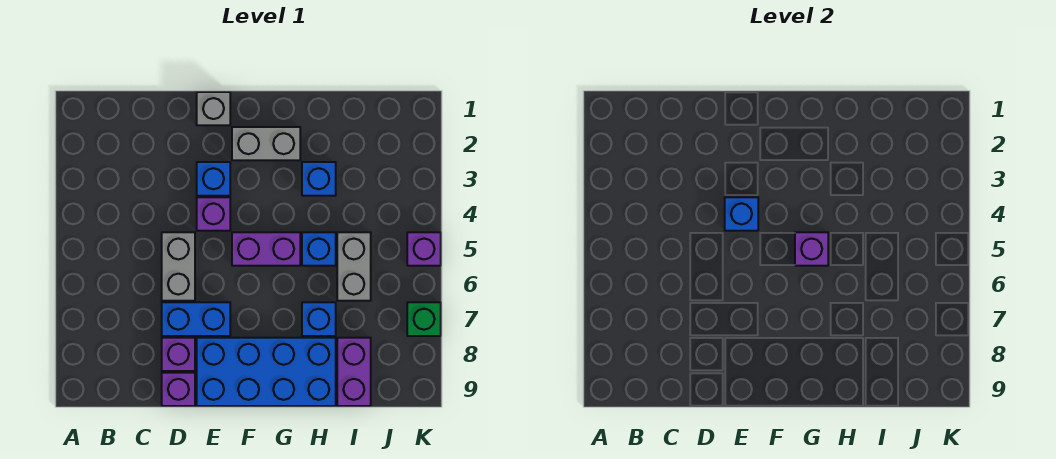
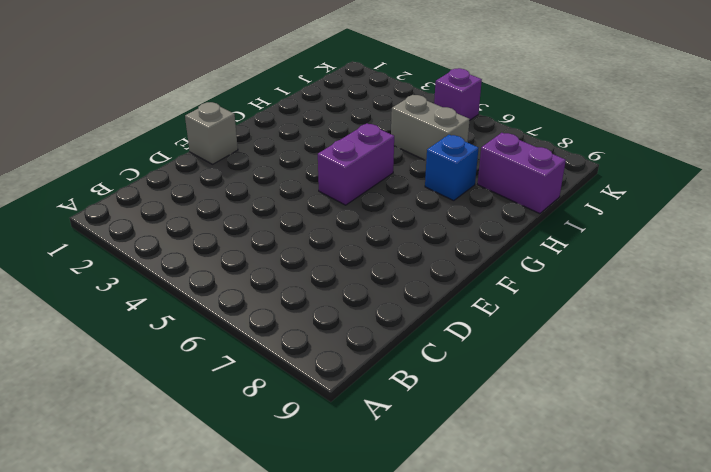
none -> grey brick D5:D6 level 1
none -> blue brick D7:E7 level 1
none -> purple brick D8 level 1

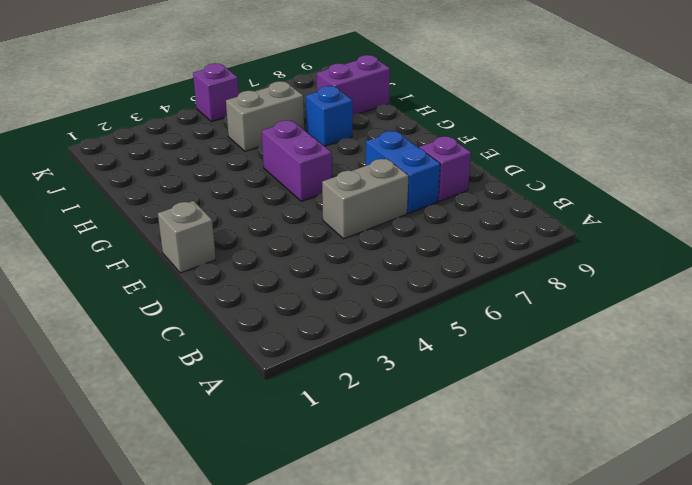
none -> purple brick D9 level 1
none -> blue brick E3 level 1
none -> purple brick E4 level 1

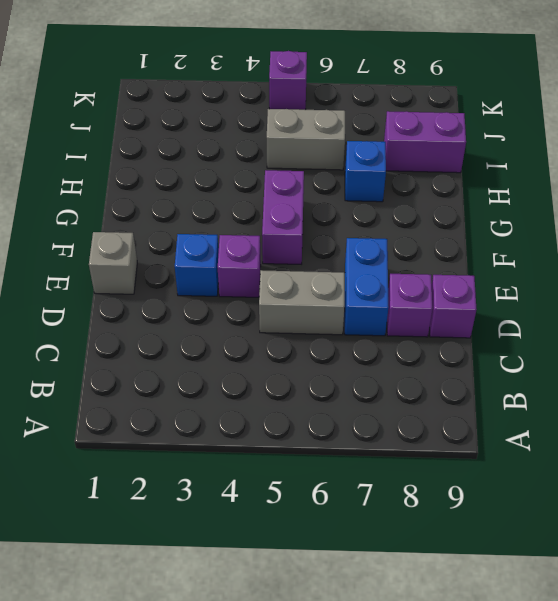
none -> blue brick E8:H9 level 1
none -> grey brick F2:G2 level 1
none -> blue brick H3 level 1

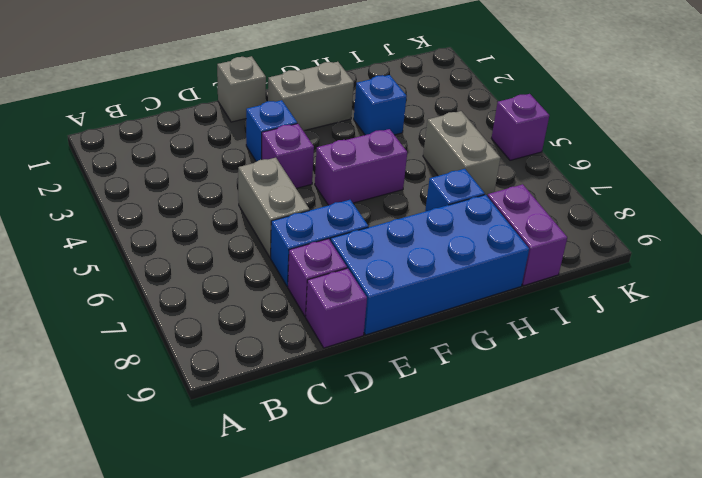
none -> blue brick H5 level 1
none -> green brick K7 level 1
none -> blue brick E4 level 2

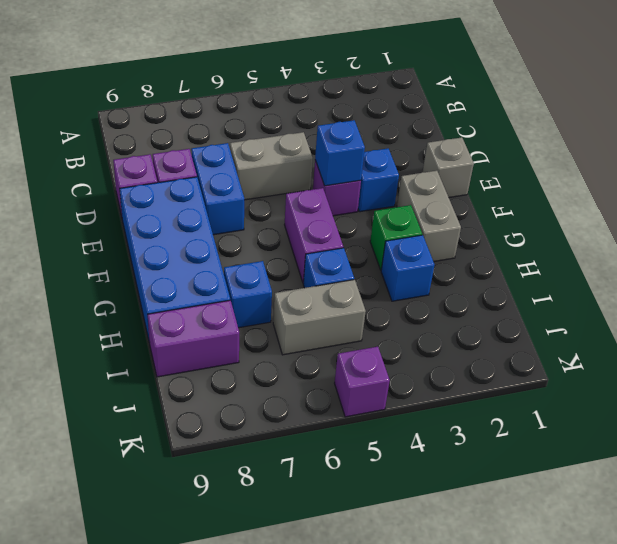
green brick G3 level 1 -> green brick K7 level 1
none -> purple brick G5 level 2

